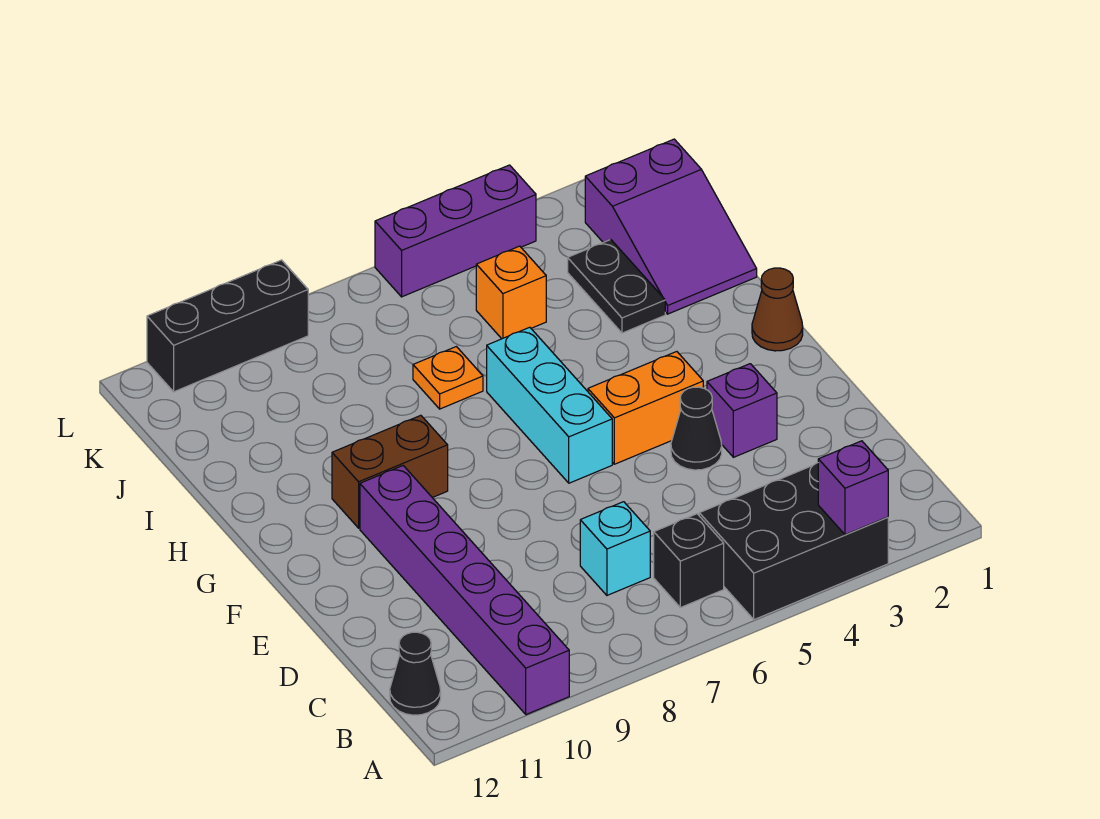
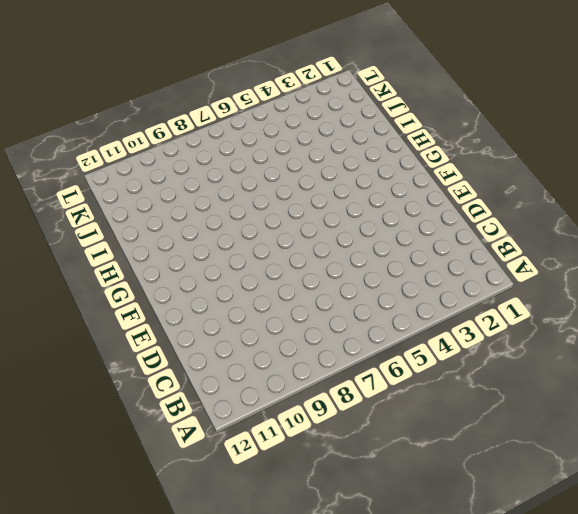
none -> black brick A3:B5 level 1
none -> purple brick A10:F10 level 1
none -> black brick B6 level 1

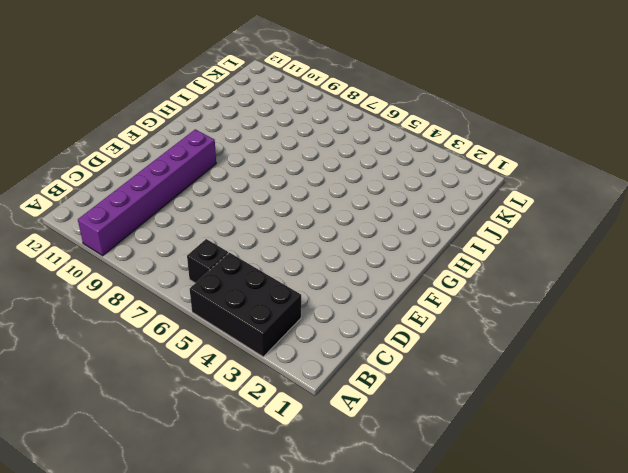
none -> black cone B12 level 1
none -> cyan brick C7 level 1
none -> purple brick E3 level 1

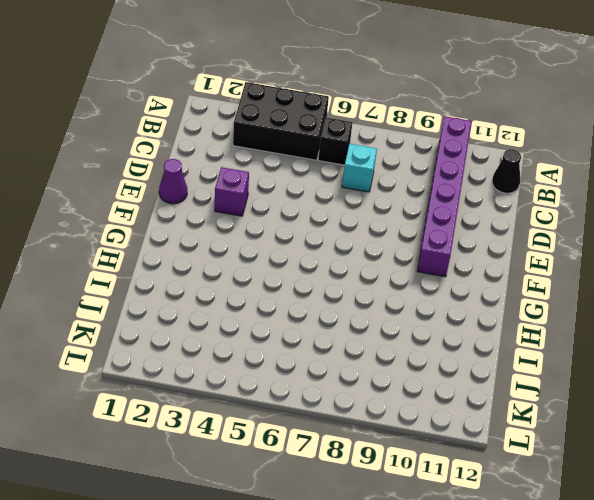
purple cone E1 level 1 -> none
none -> black cone E4 level 1
none -> orange brick F4:F5 level 1
none -> cyan brick F6:H6 level 1

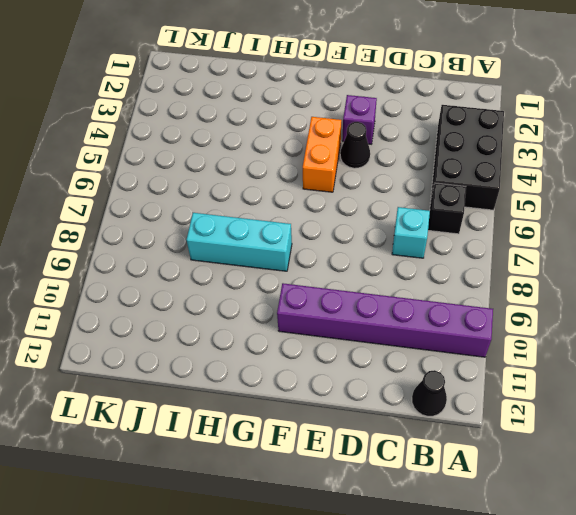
cyan brick G8:I8 level 1 -> cyan brick F6:H6 level 1
none -> brown cone G1 level 1
none -> brown brick G9:G10 level 1
none -> purple slope I1:K2 level 1 top K

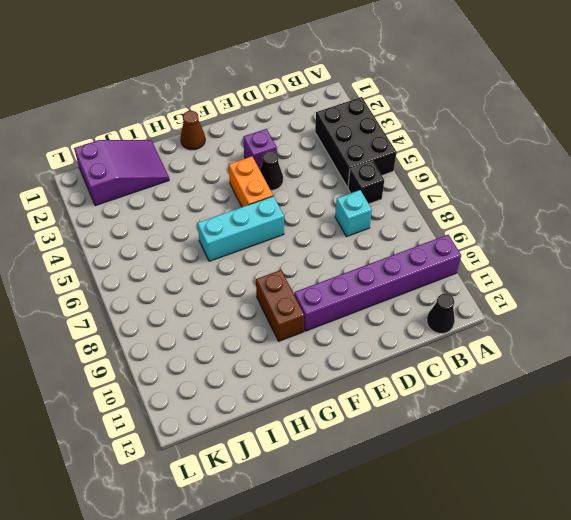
none -> black plate I3:J3 level 1
none -> orange plate I7 level 1
none -> orange brick J5 level 1

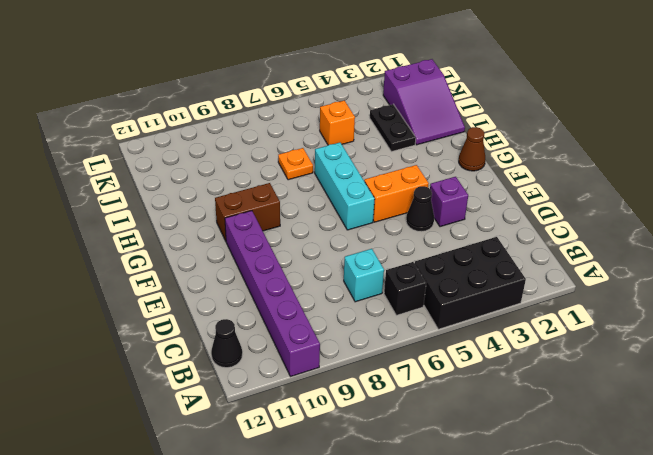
none -> purple brick L4:L6 level 1
none -> black brick L9:L11 level 1
none -> purple brick A3 level 2

